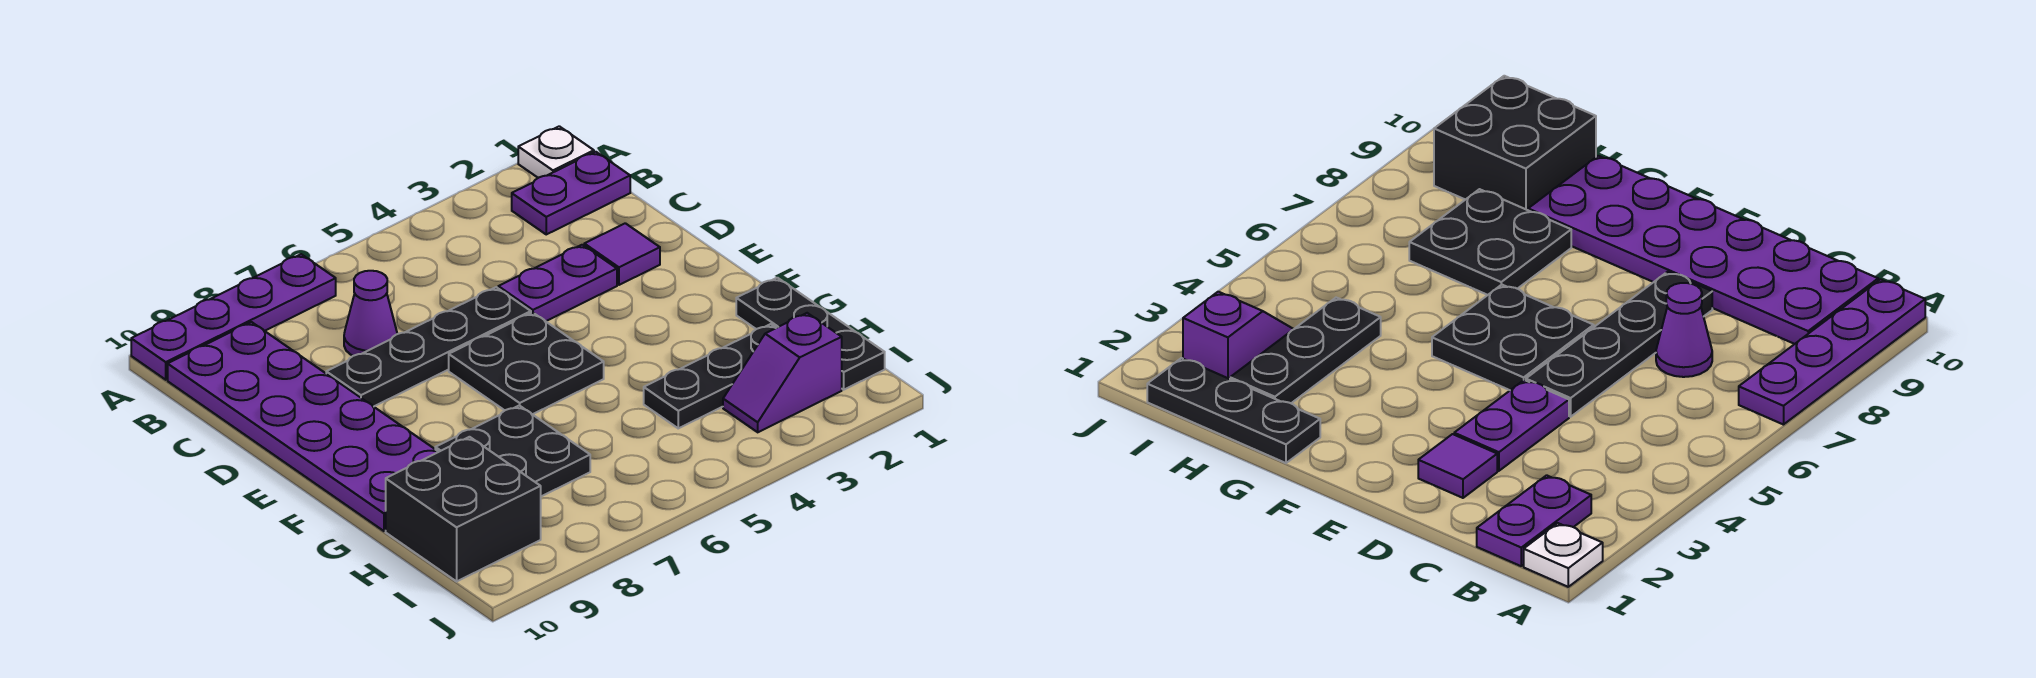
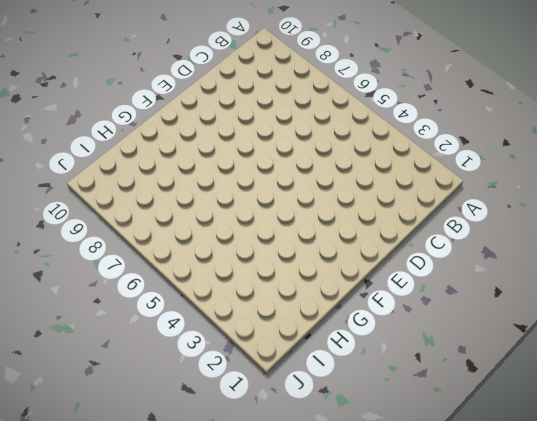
none -> white plate A1 level 1
none -> purple plate A7:A10 level 1
none -> purple plate B1:B2 level 1

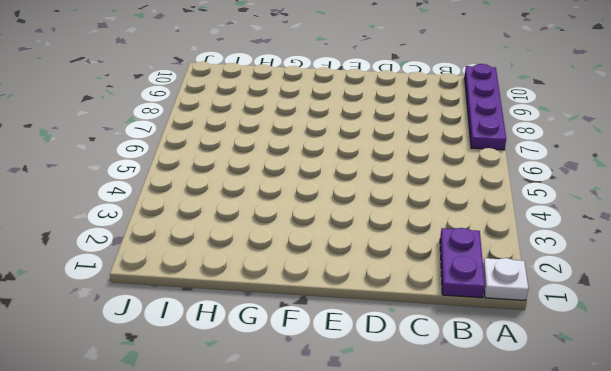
none -> purple plate B9:G10 level 1
none -> purple cone C7 level 1
none -> purple tile D2 level 1

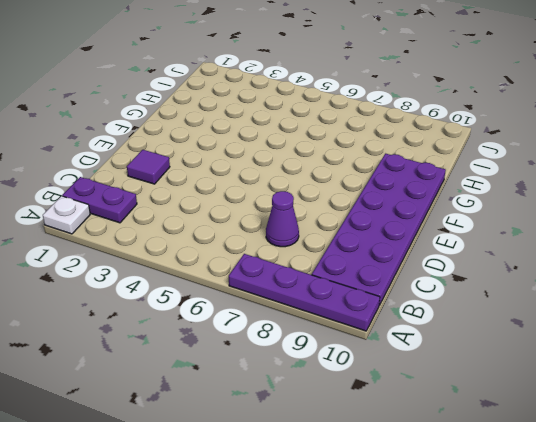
none -> purple plate D3:D4 level 1
none -> black plate D5:D8 level 1
none -> black plate E5:F6 level 1

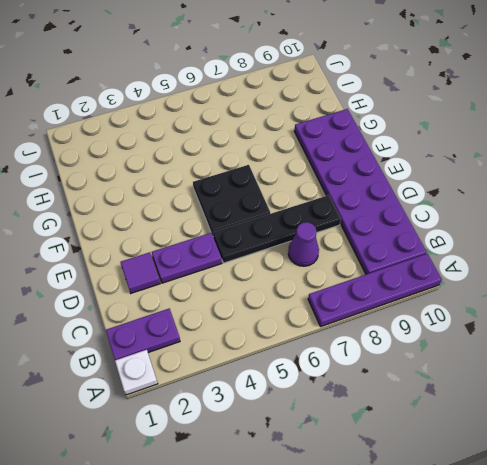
none -> black plate G1:I1 level 1
none -> black plate G7:H8 level 1
none -> black plate H2:H4 level 1

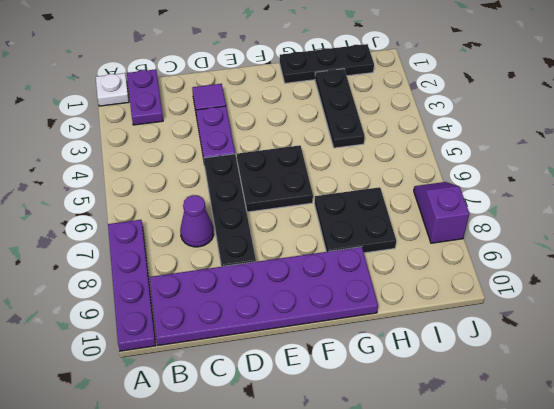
purple slope J7:J8 level 1 top 8 -> purple slope I2:I3 level 1 top 2
none -> black brick H9:I10 level 1

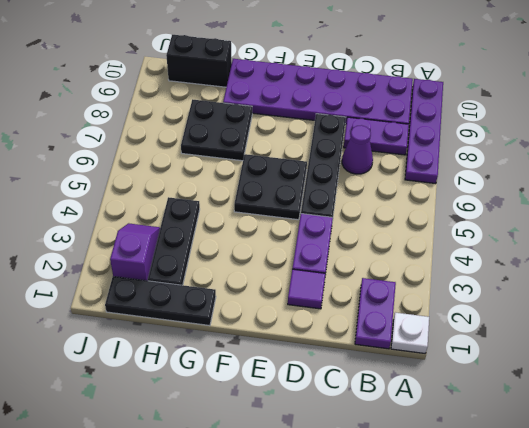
purple plate B8:C8 level 1 -> none
black brick H10:I10 level 1 -> black brick H9:I10 level 1

